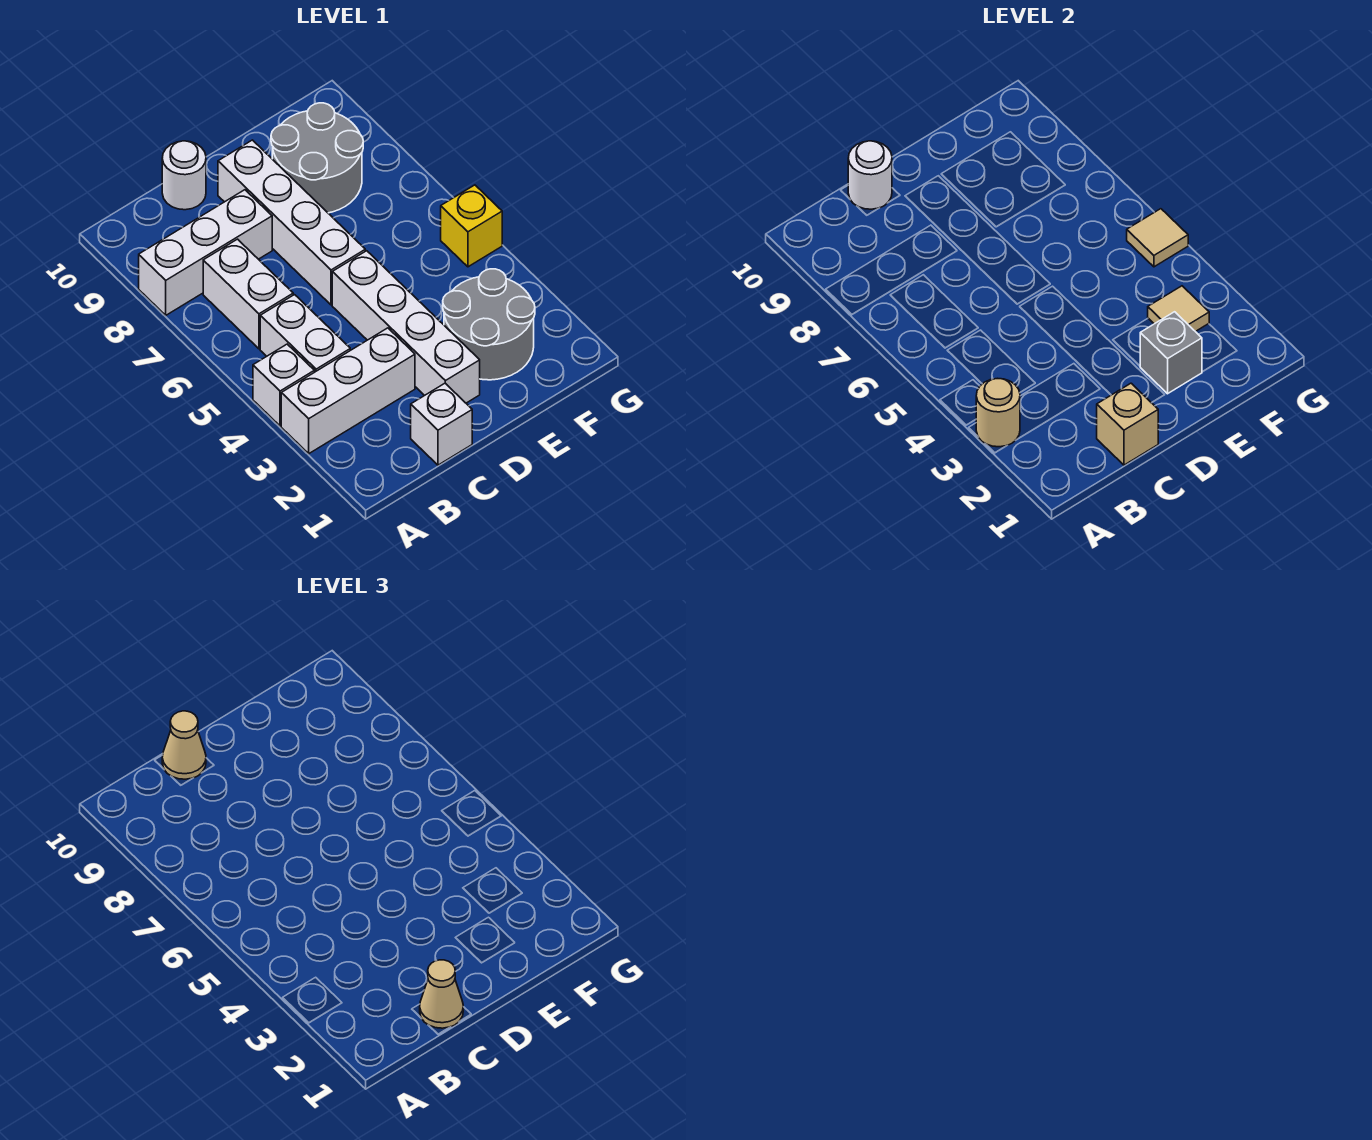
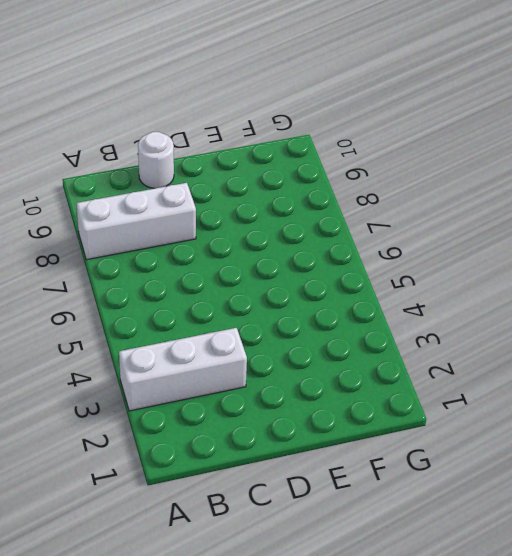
none -> white brick A4 level 1
none -> white brick B4:B5 level 1
none -> white brick B6:B7 level 1

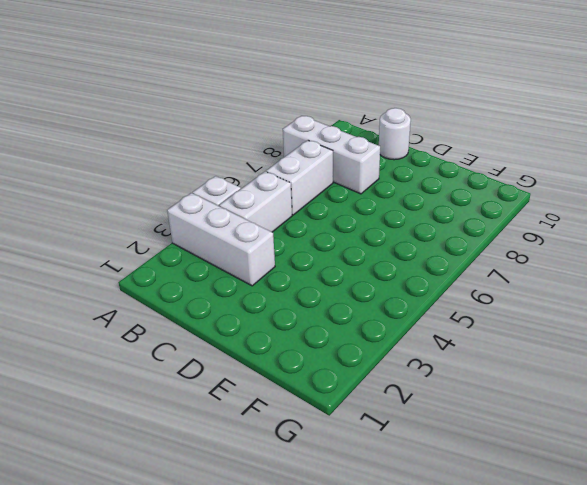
none -> white brick C1 level 1
none -> white brick D2:D5 level 1
none -> white brick D6:D9 level 1

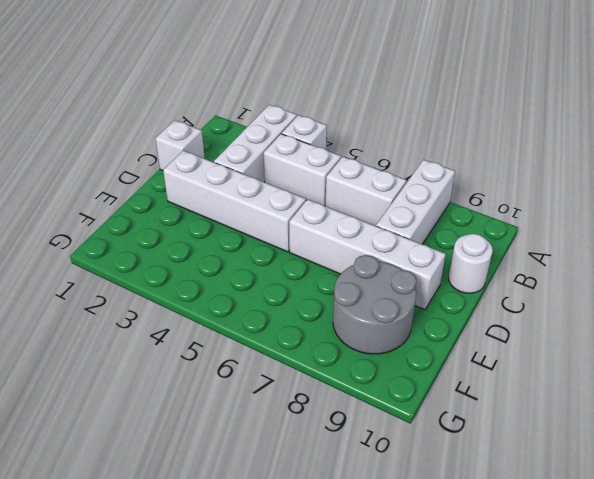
none -> grey round brick E2:F3 level 1
none -> yellow brick G5 level 1
none -> tan round brick A3 level 2

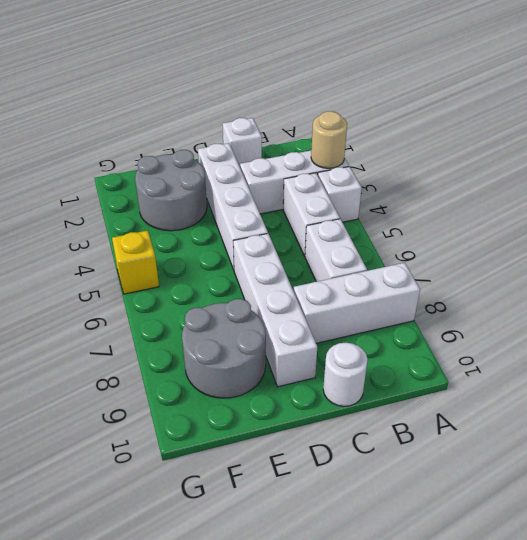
none -> tan brick C1 level 2
none -> white round brick C10 level 2
none -> grey brick E2 level 2

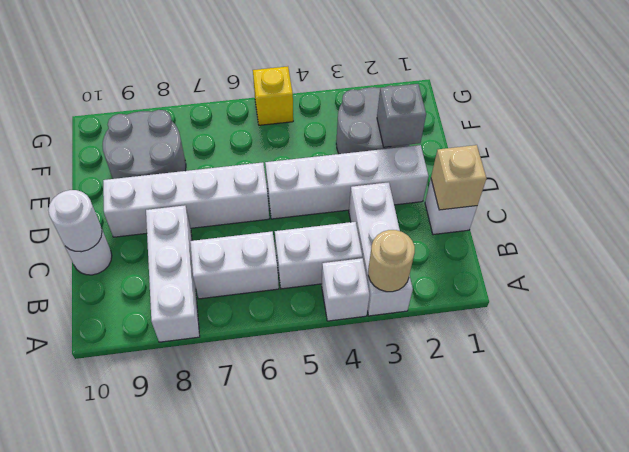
none -> tan tile F3 level 2
none -> tan tile G5 level 2
none -> tan cone C1 level 3

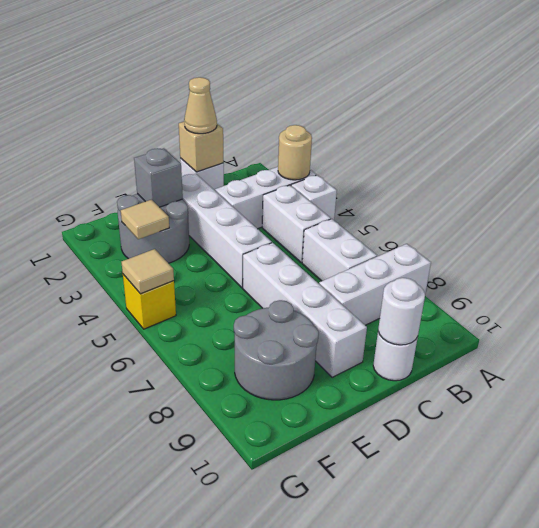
none -> tan cone C10 level 3

